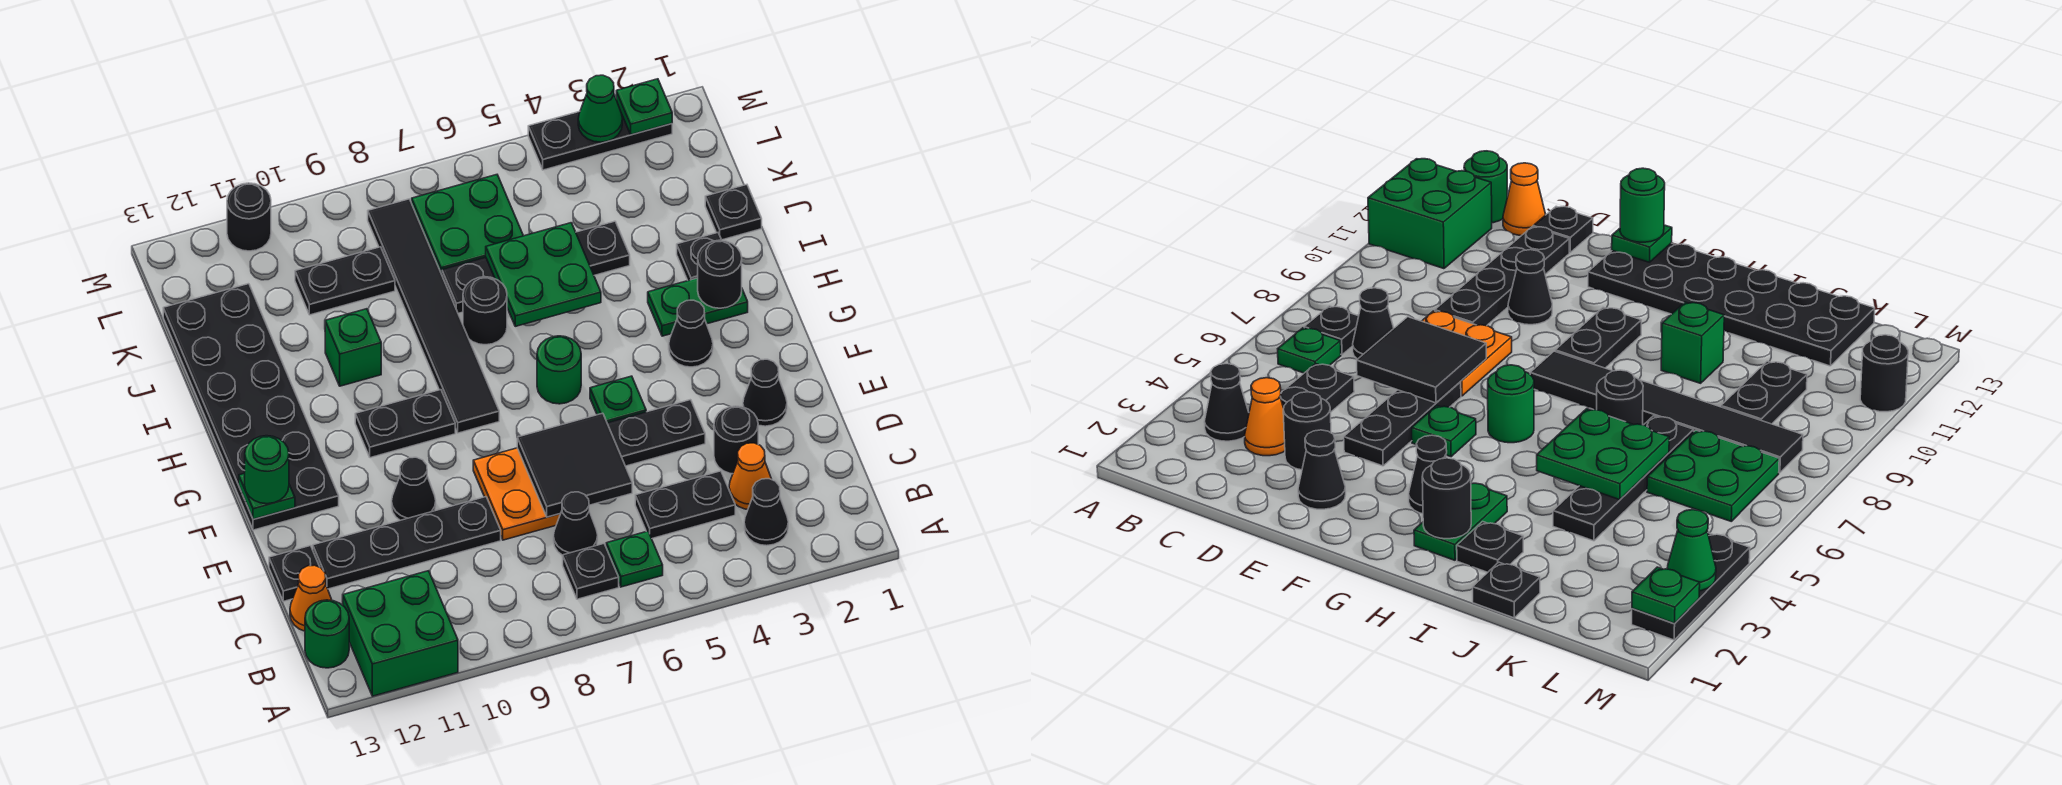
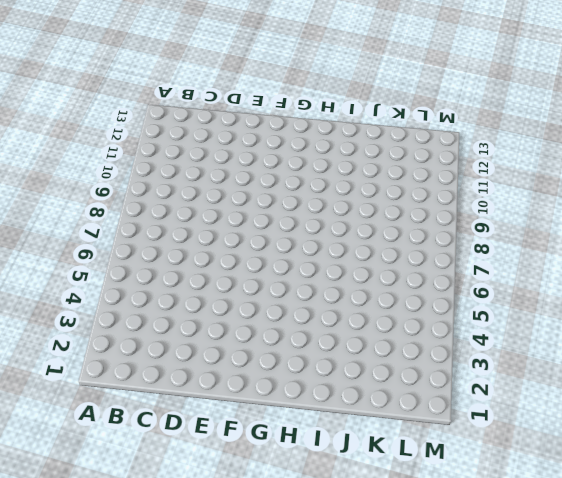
none -> green brick A11:B12 level 1
none -> black cone B3 level 1
none -> green plate B6 level 1
none -> black plate B7 level 1

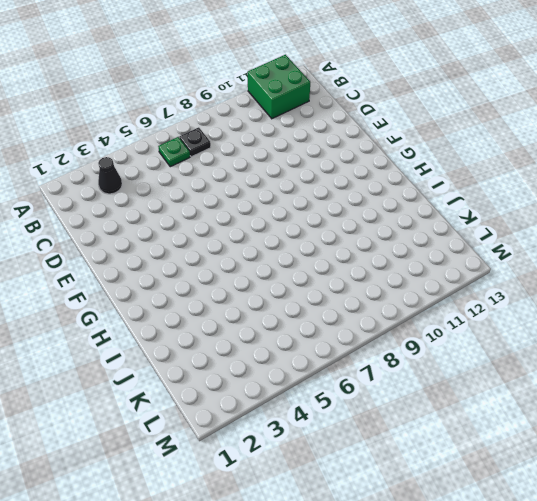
none -> green round brick B13 level 1
none -> orange cone C3 level 1
none -> black plate C4:C5 level 1
none -> black cone C7 level 1

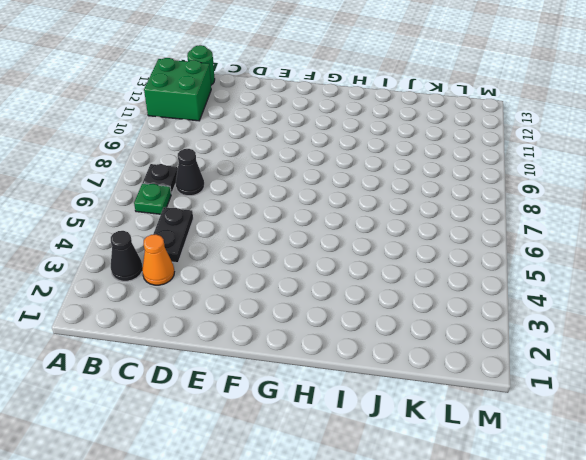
none -> orange cone C13 level 1
none -> black round brick D3 level 1
none -> orange plate D7:E8 level 1
none -> black plate D9:D12 level 1

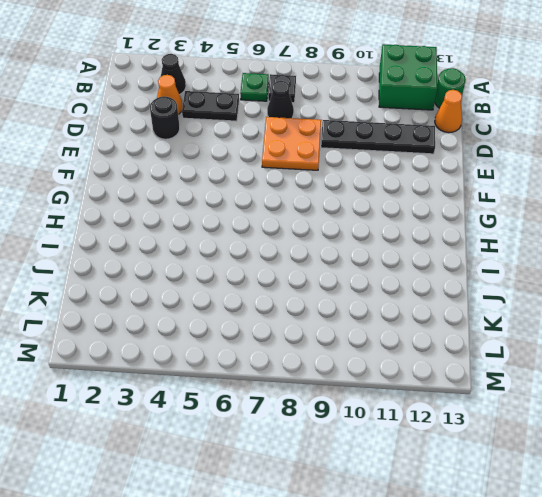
none -> black plate D13 level 1
none -> black cone E2 level 1
none -> black plate E4:E6 level 1
none -> black cone E10 level 1

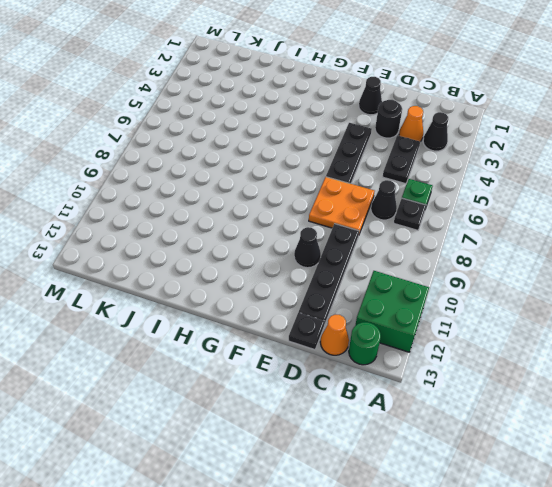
none -> green plate F5 level 1
none -> black plate F12:K13 level 1
none -> black cone G3 level 1
none -> green round brick G6 level 1

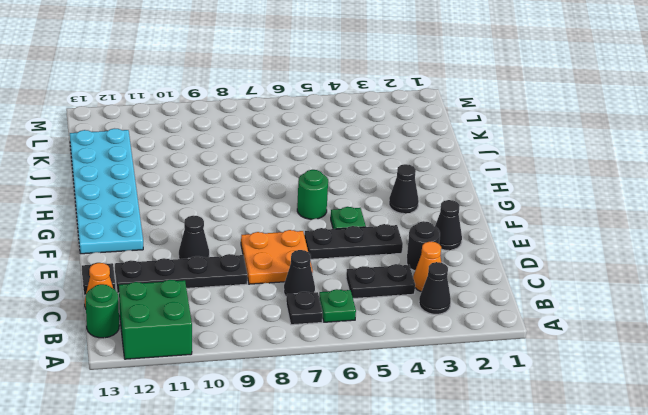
cyan plate F12:K13 level 1 -> black plate F12:K13 level 1
none -> black tile G8:L8 level 1
none -> black plate G9:G10 level 1
none -> green plate H2:H3 level 1
none -> black plate I2 level 1

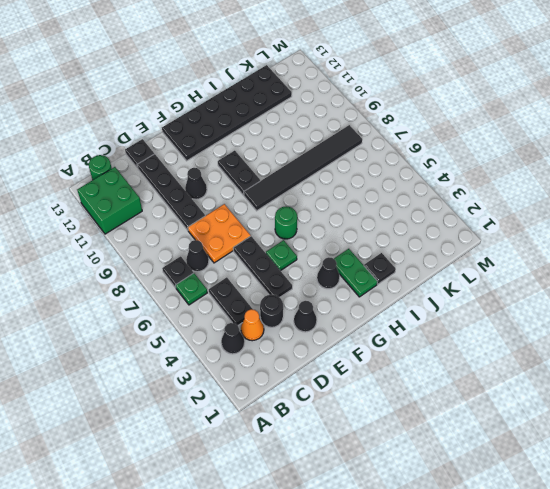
none -> orange cone C13 level 1
none -> black round brick I7 level 1
none -> green brick I10 level 1
none -> black plate J1 level 1

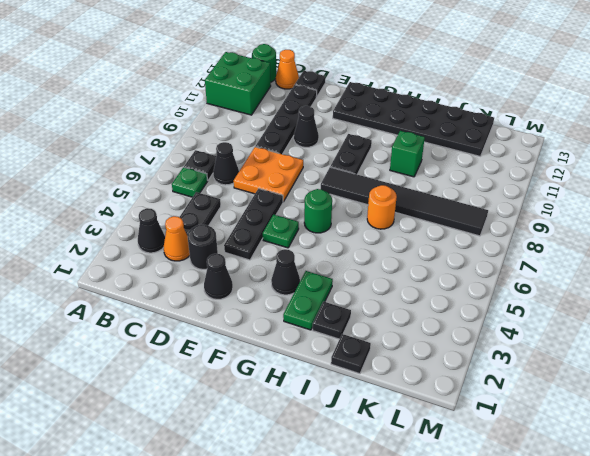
orange round brick I7 level 1 -> black round brick I7 level 1
none -> black plate J4:J7 level 1
none -> green plate K6:L7 level 1
none -> black plate K9:K10 level 1
none -> black plate M2:M4 level 1

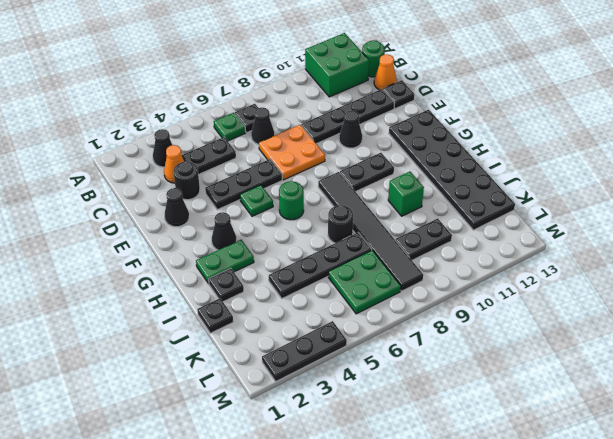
none -> black round brick M11 level 1
none -> black tile D6:E7 level 2
none -> green plate F13 level 2
none -> black round brick H2 level 2

